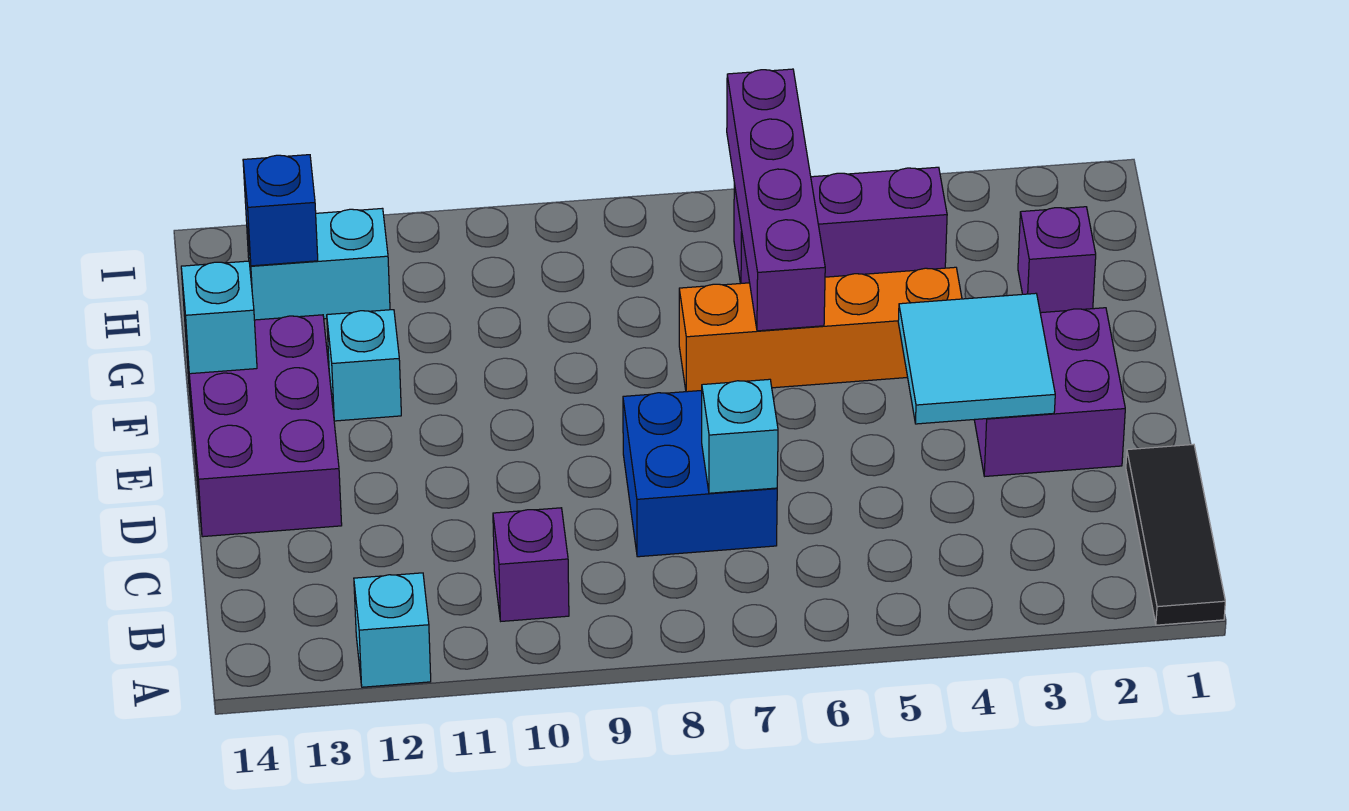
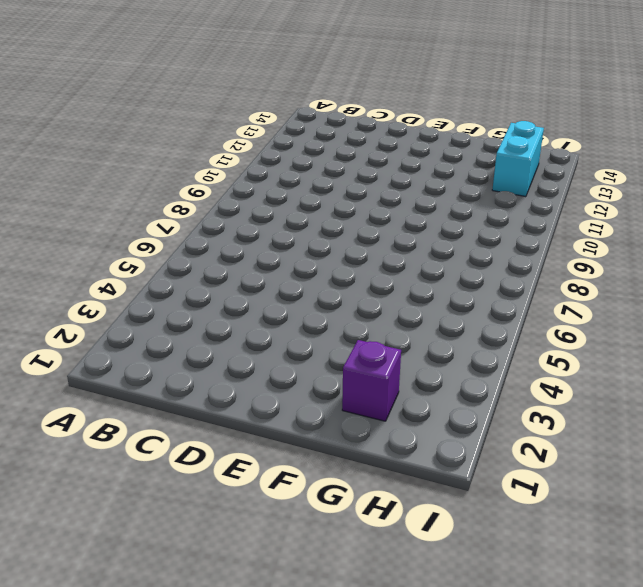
none -> black tile A1:C1 level 1
none -> cyan brick A12 level 1
none -> purple brick B10 level 1

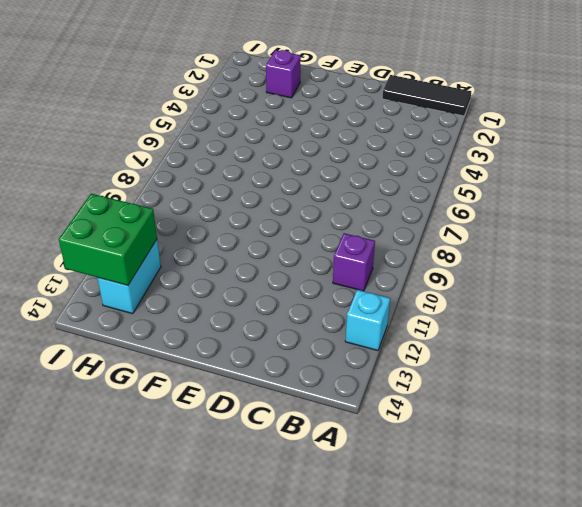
green brick H12:I13 level 2 -> blue brick H13 level 2
none -> blue brick C7:D8 level 1
none -> purple brick D2:E3 level 1
none -> purple brick D13:F14 level 1

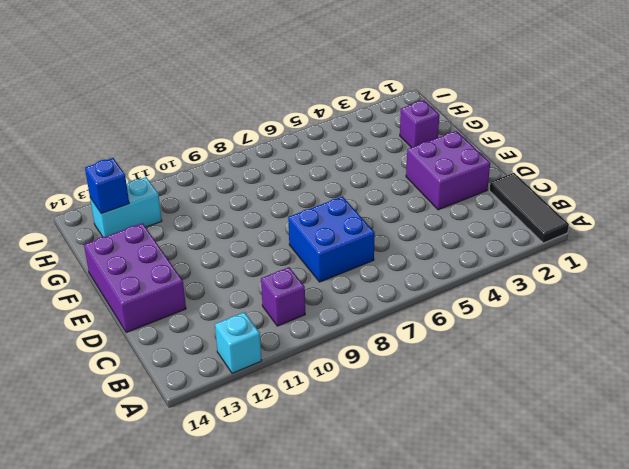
none -> orange brick F4:F7 level 1
none -> cyan brick F12 level 1
none -> purple brick H4:H6 level 1

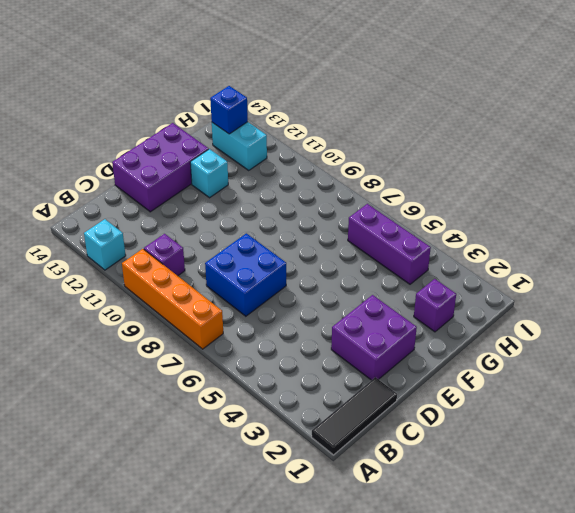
orange brick A7:A10 level 1 -> orange brick F4:F7 level 1
none -> cyan brick C7 level 2
none -> cyan tile D3:E4 level 2
none -> purple brick F6:I6 level 2

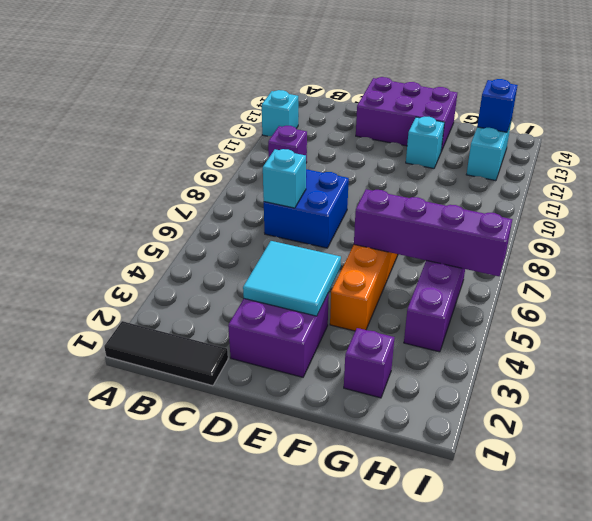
none -> cyan brick F14 level 2

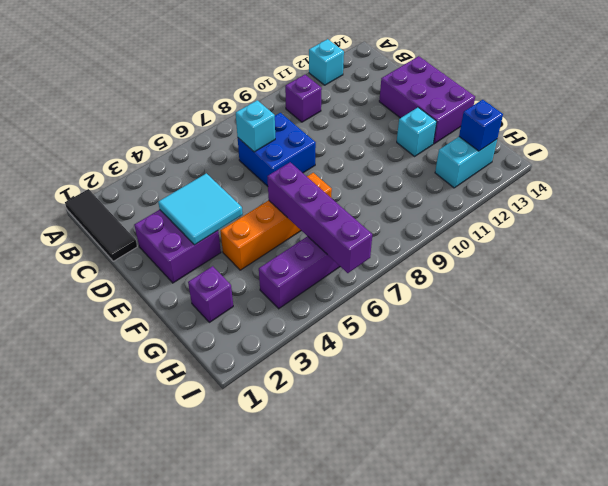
none -> cyan brick F14 level 2

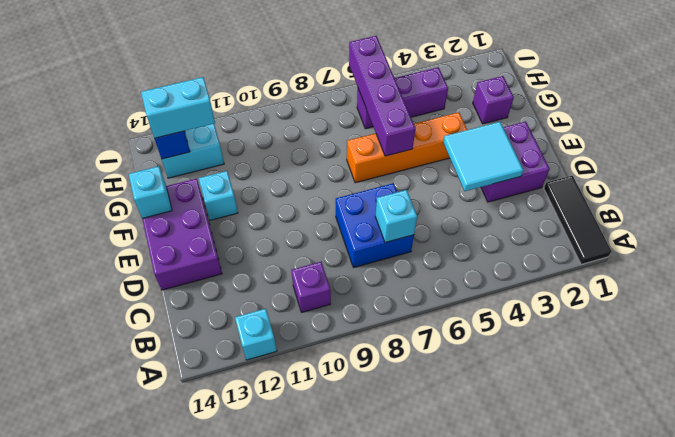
cyan brick H12:H13 level 3 -> none

